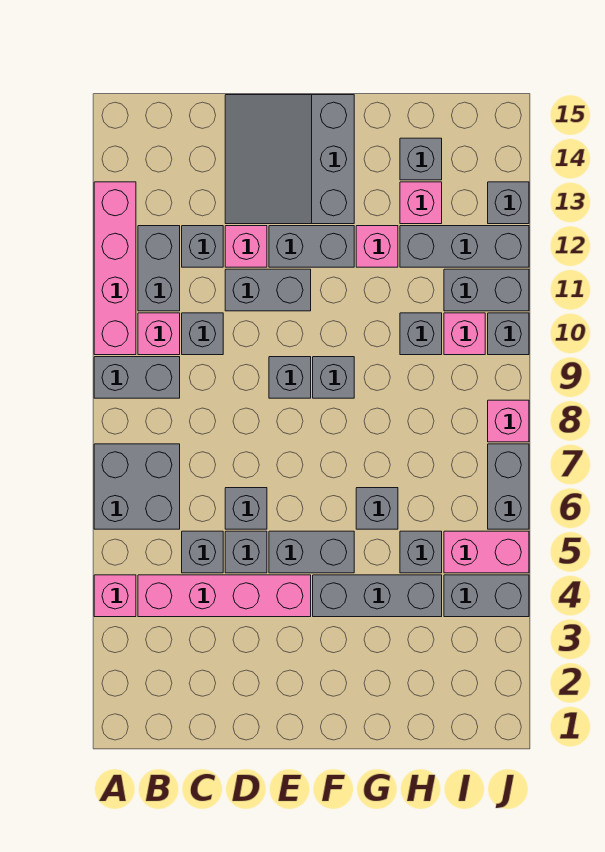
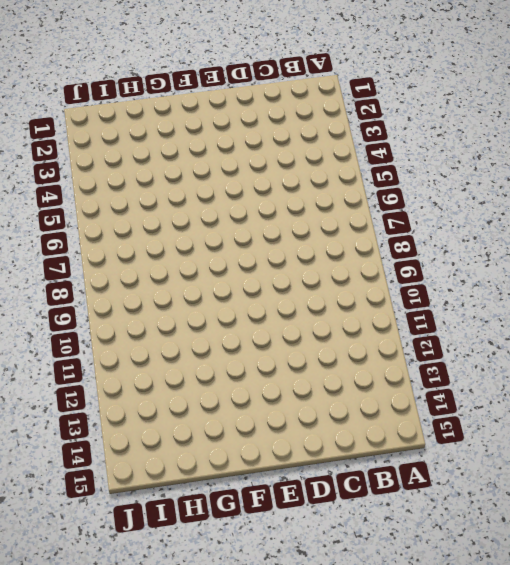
none -> pink brick A4 level 1
none -> grey brick A6:B7 level 1
none -> grey brick A9:B9 level 1
none -> pink brick A10:A13 level 1

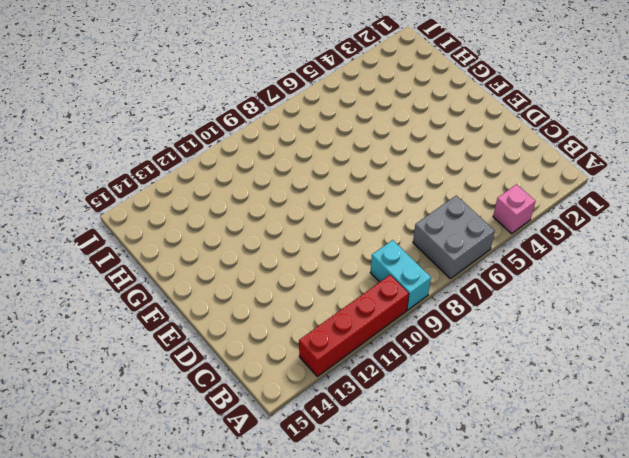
cyan brick A9:B9 level 1 -> grey brick A9:B9 level 1
red brick A10:A13 level 1 -> pink brick A10:A13 level 1
none -> pink brick B4:E4 level 1
none -> pink brick B10 level 1
none -> grey brick B11:B12 level 1
none -> grey brick C5 level 1

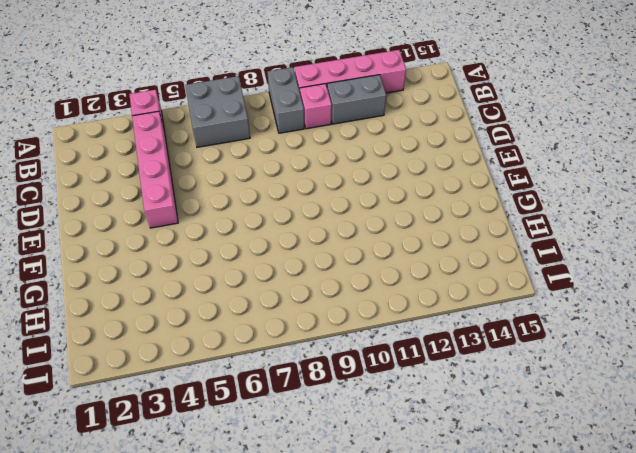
none -> grey brick C5 level 1
none -> grey brick C10 level 1
none -> grey brick C12 level 1
none -> grey brick D5 level 1

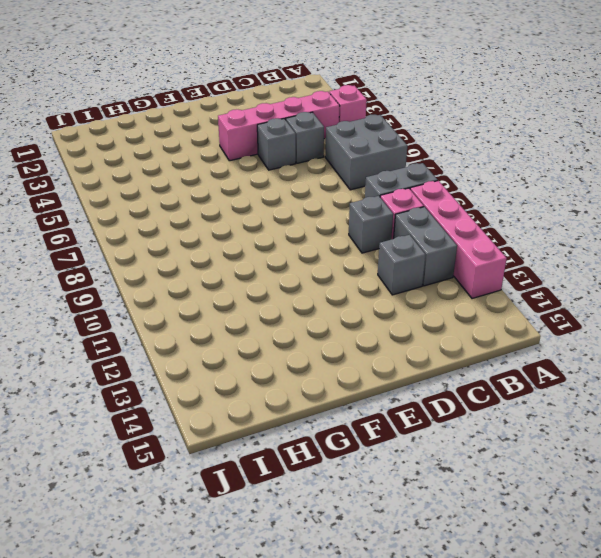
none -> grey brick D6 level 1
none -> grey brick D11:E11 level 1
none -> pink brick D12 level 1
none -> grey slope D13:F15 level 1 top F

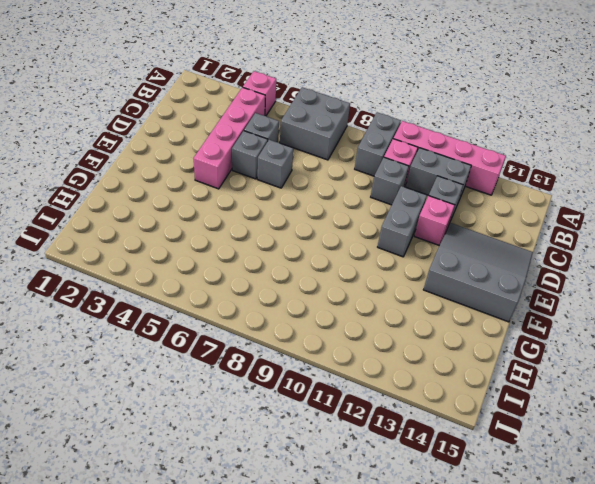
none -> grey brick E5:F5 level 1
none -> grey brick E9 level 1
none -> grey brick E12:F12 level 1
none -> grey brick F4:H4 level 1

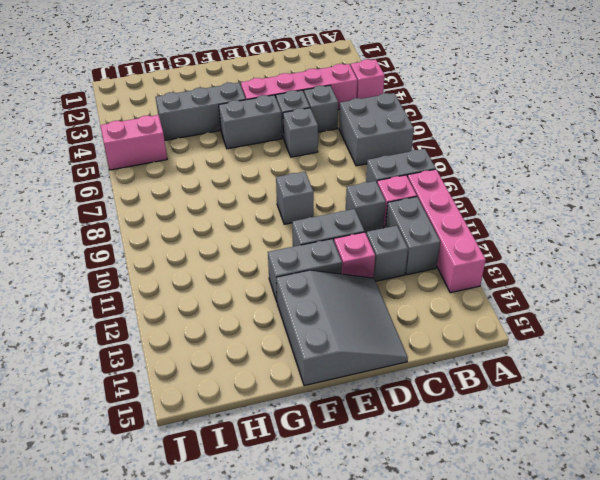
none -> grey brick F9 level 1
none -> grey brick G6 level 1
none -> pink brick G12 level 1
none -> grey brick H5 level 1

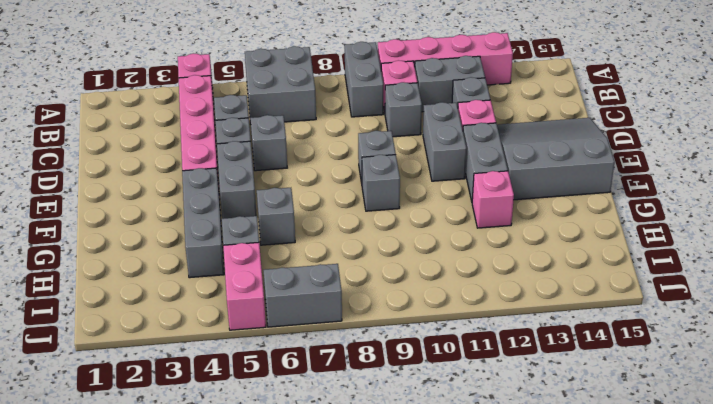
none -> grey brick H10 level 1
none -> grey brick H12:J12 level 1
none -> pink brick H13 level 1
none -> grey brick H14 level 1

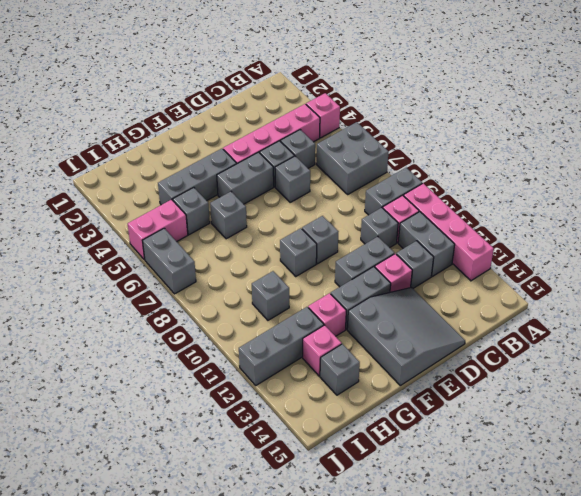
none -> grey brick I4:J4 level 1
none -> pink brick I10 level 1
none -> grey brick I11:J11 level 1
none -> pink brick J8 level 1

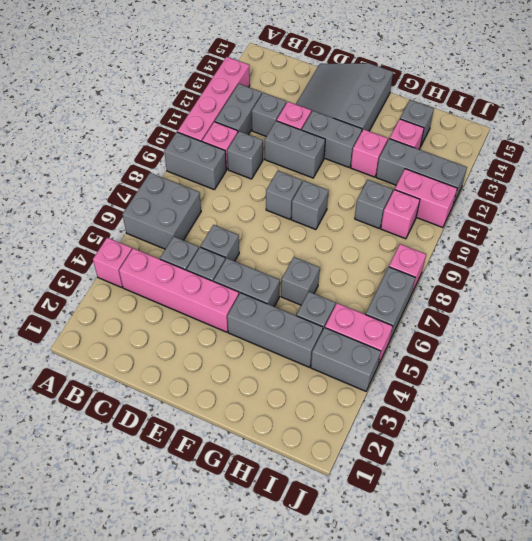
pink brick I11:J11 level 1 -> grey brick I11:J11 level 1
none -> grey brick J10 level 1
none -> grey brick J13 level 1

